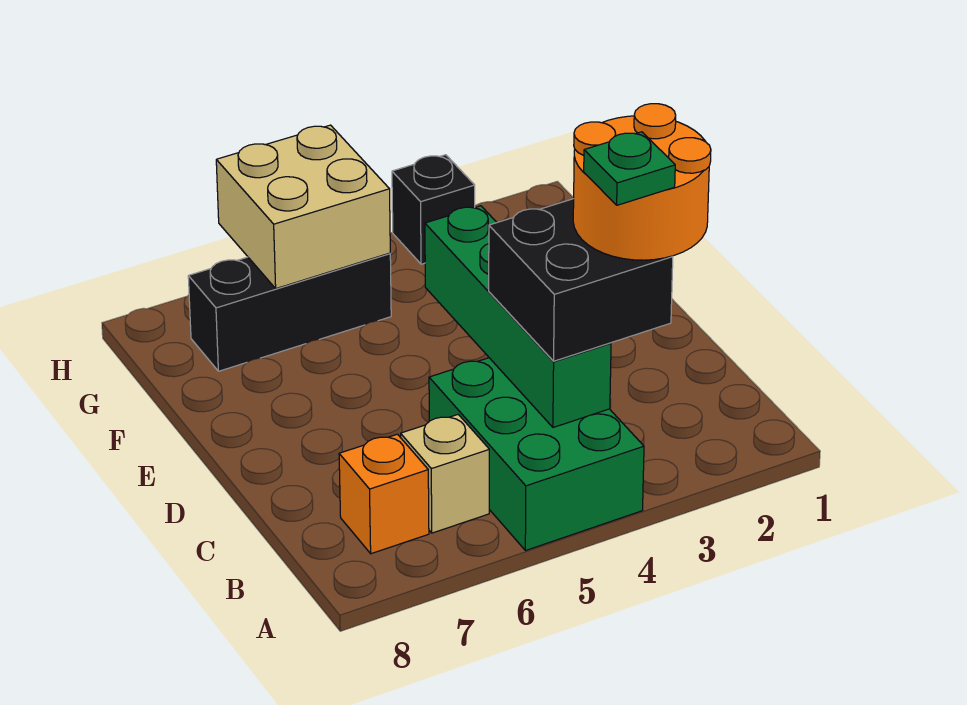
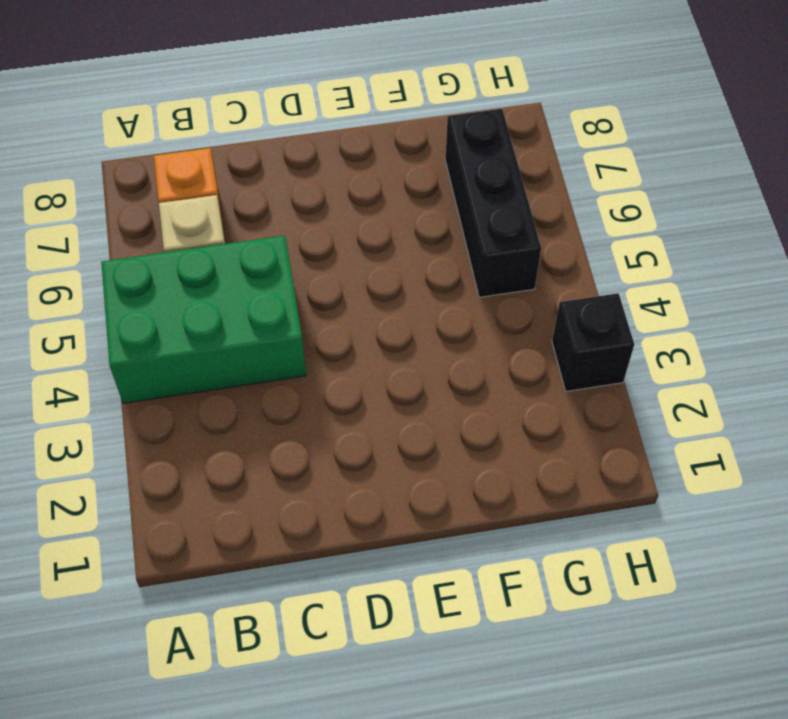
none -> green brick B4:E4 level 2
none -> tan brick G5:H6 level 2

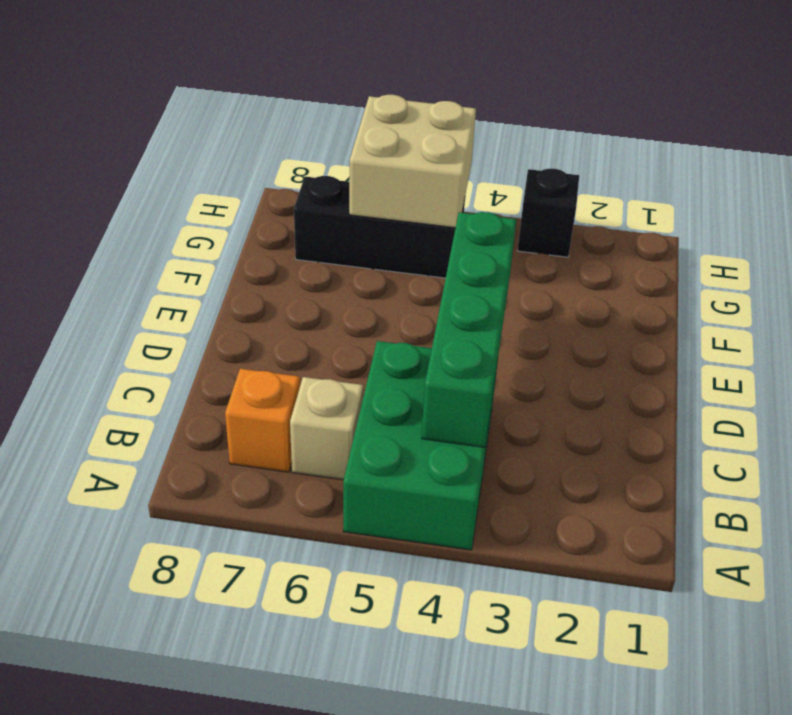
none -> black brick B3:C4 level 3
none -> orange round brick B2:C3 level 4

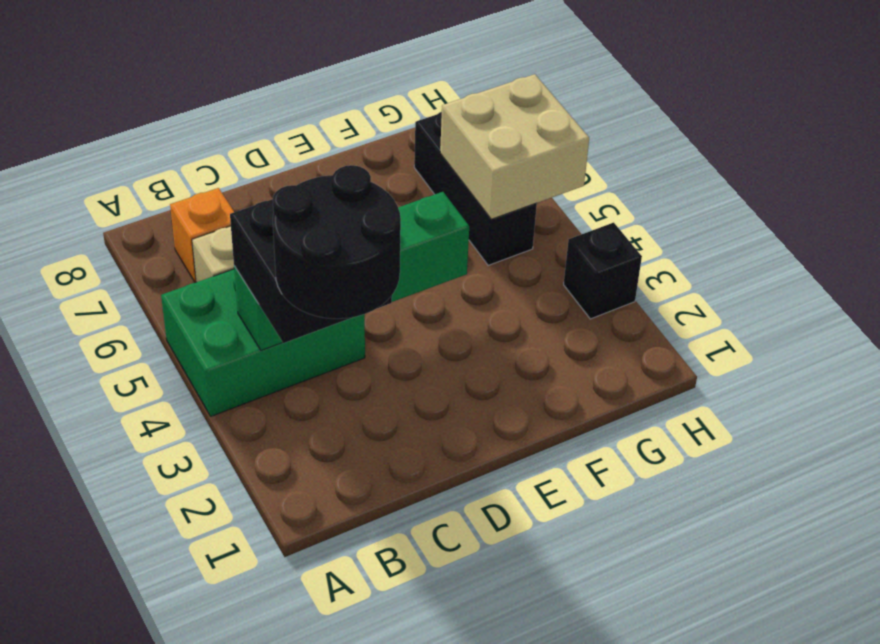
black round brick B2:C3 level 4 -> orange round brick B2:C3 level 4
none -> green plate B3 level 5

